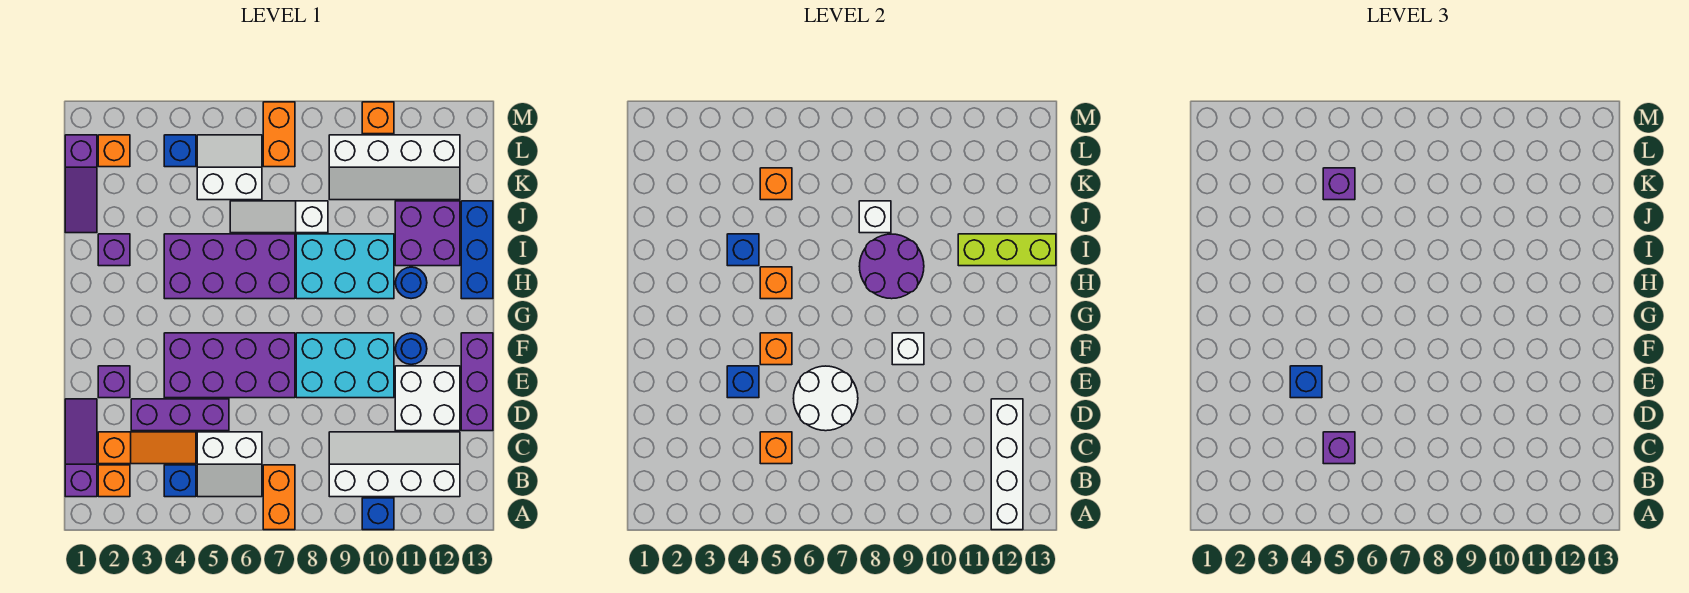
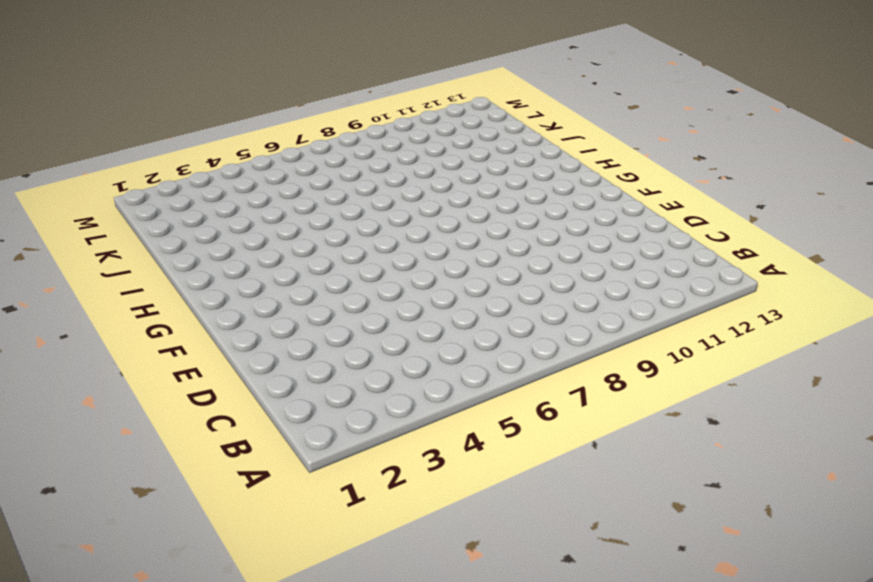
none -> orange brick A7:B7 level 1
none -> blue brick A10 level 1
none -> purple slope B1:D1 level 1 top B
none -> orange brick B2 level 1

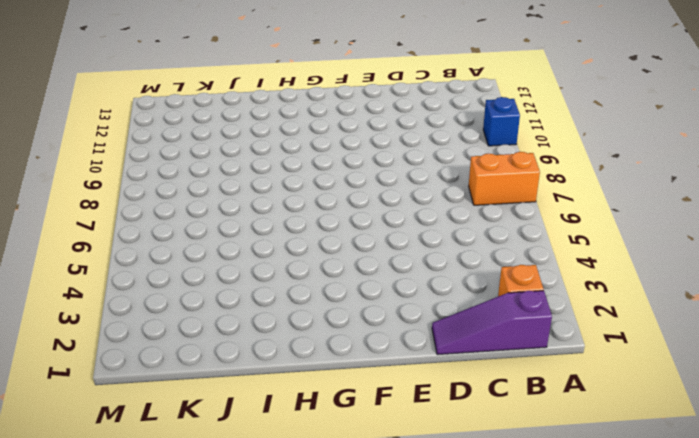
none -> blue brick B4 level 1
none -> white slope B5:C6 level 1 top C
none -> white slope B9:C12 level 1 top B
none -> orange slope C2:C4 level 1 top 2

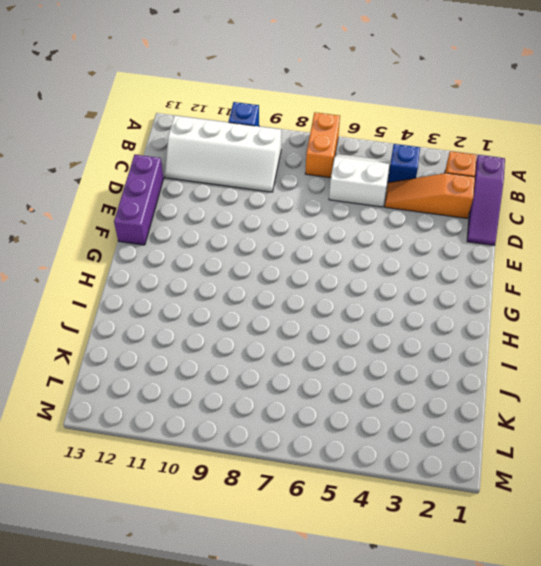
none -> purple brick D3:D5 level 1
none -> white brick D11:E12 level 1
none -> purple brick E2 level 1
none -> purple brick E4:F7 level 1

